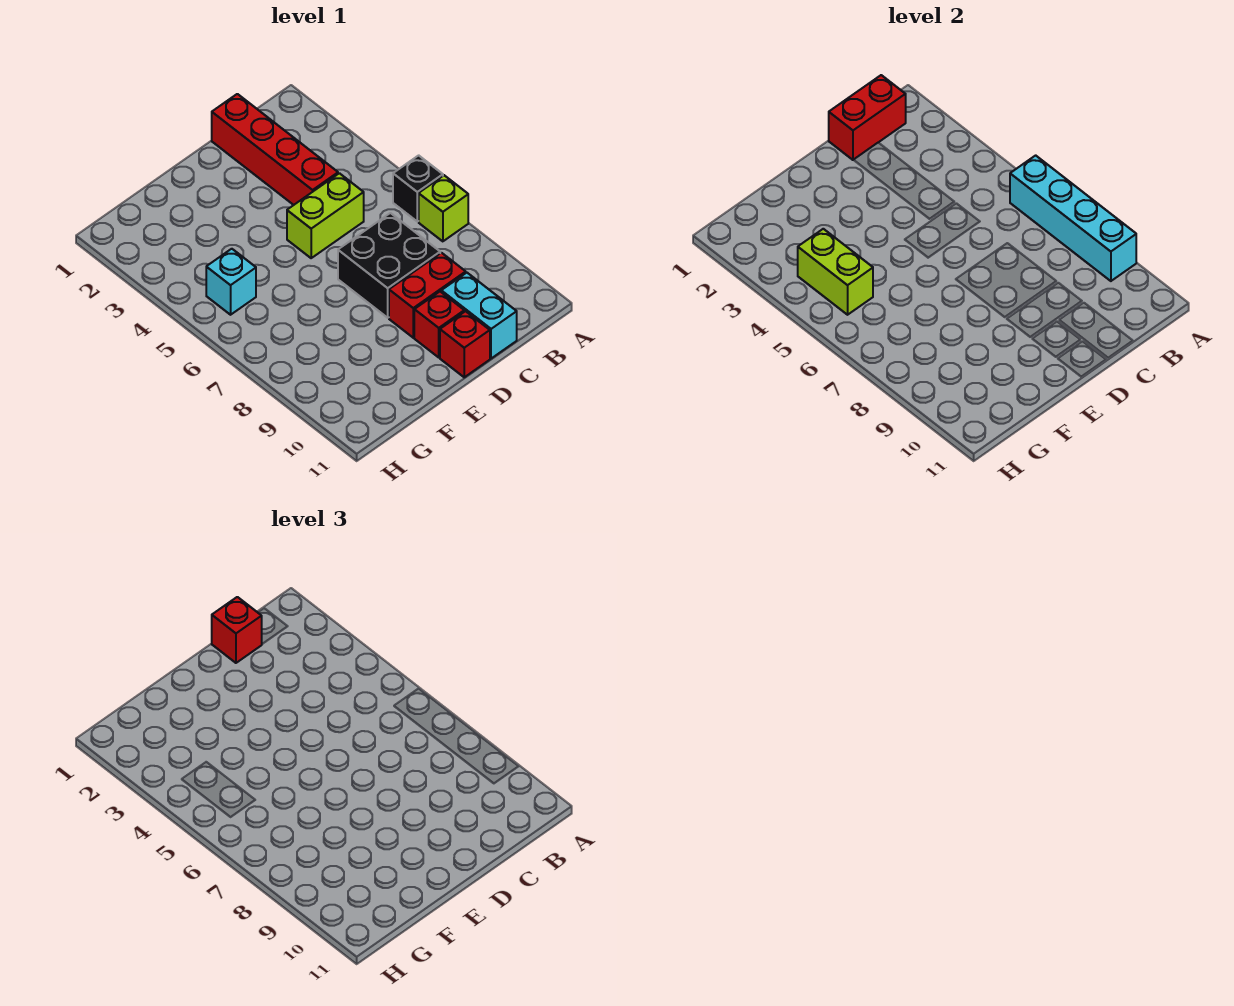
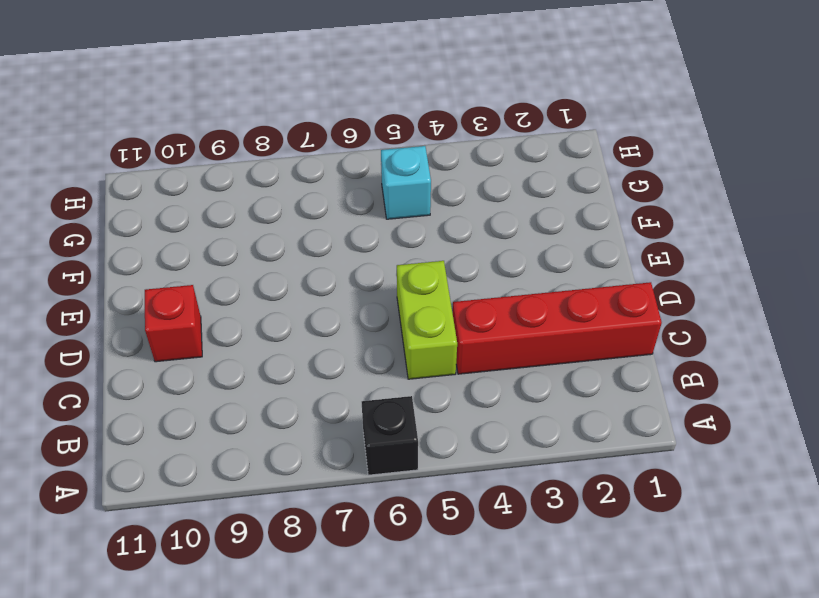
none -> lime brick A7 level 1
none -> black brick C7:D8 level 1
none -> red brick C9:D9 level 1

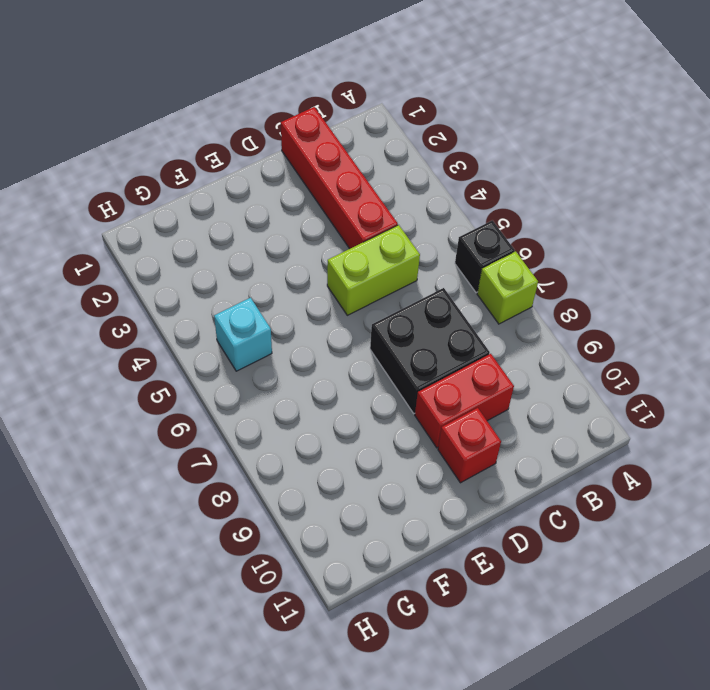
none -> cyan brick C10:C11 level 1
none -> red brick D11 level 1
none -> cyan brick A6:A9 level 2

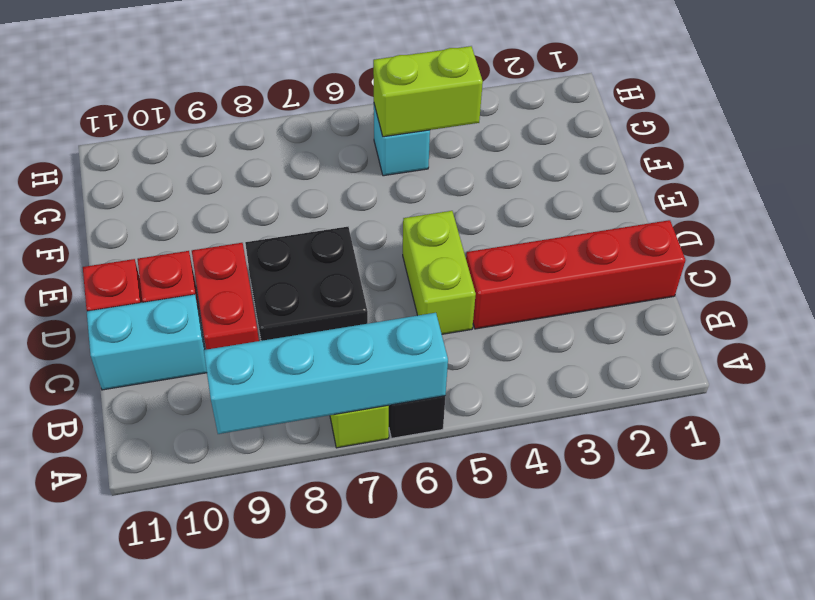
none -> red brick B1:C1 level 2
none -> red brick C1 level 3

